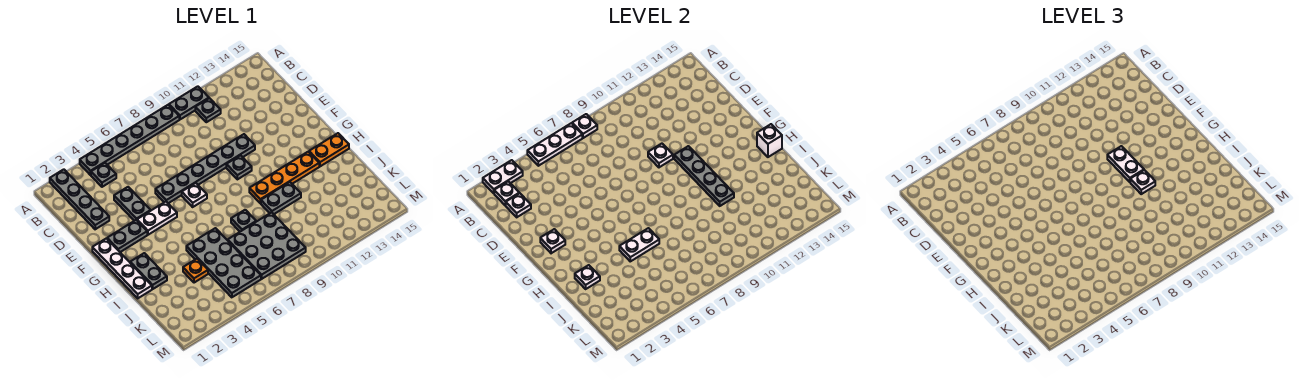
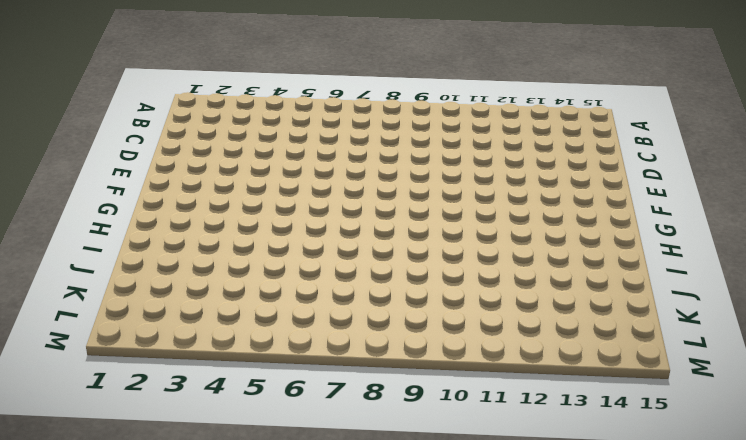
none -> grey plate A2:D2 level 1
none -> grey plate A4:A9 level 1
none -> grey plate A10:A11 level 1
none -> grey plate B4 level 1

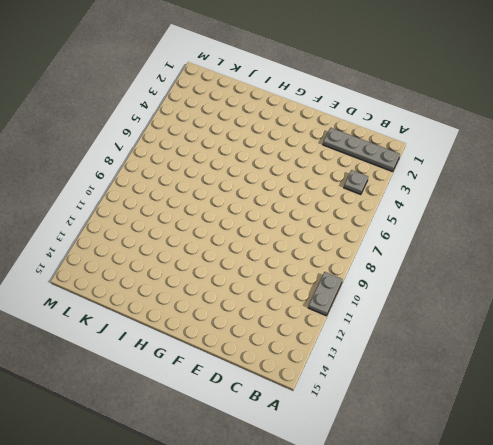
none -> grey plate A4:A9 level 1
none -> grey plate B11 level 1
none -> grey plate D4:E4 level 1
none -> grey plate E6:E11 level 1

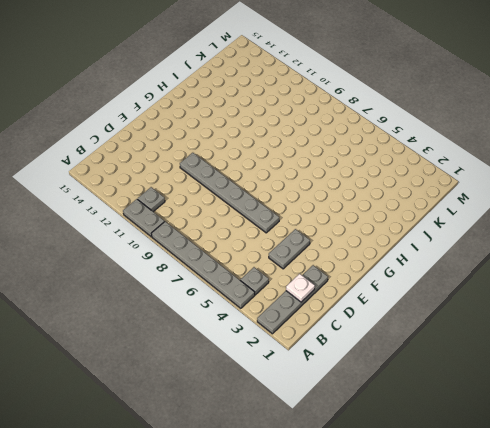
none -> white plate F1:I1 level 1
none -> grey plate F2:F3 level 1
none -> white plate F4:F5 level 1
none -> white plate F7 level 1

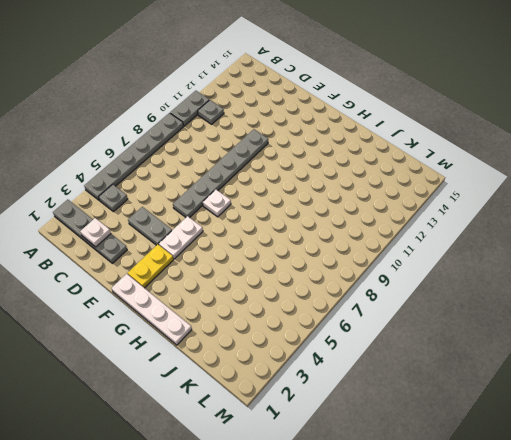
yellow plate F2:F3 level 1 -> grey plate F2:F3 level 1
none -> grey plate F10 level 1
none -> grey plate H2:I2 level 1
none -> orange plate H10:H13 level 1
none -> orange plate H14:H15 level 1

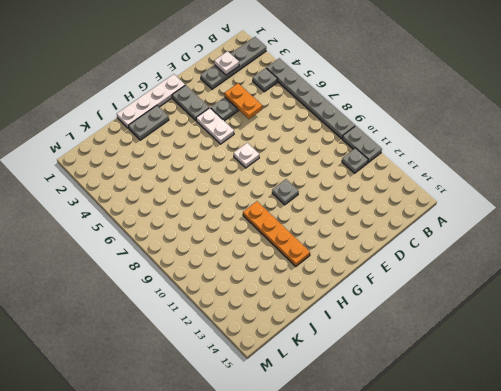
orange plate D4:D5 level 2 -> orange plate H14:H15 level 1
none -> grey plate E6:E11 level 1
none -> grey plate I5:L6 level 1
none -> grey plate I8 level 1
none -> grey plate I10:I11 level 1

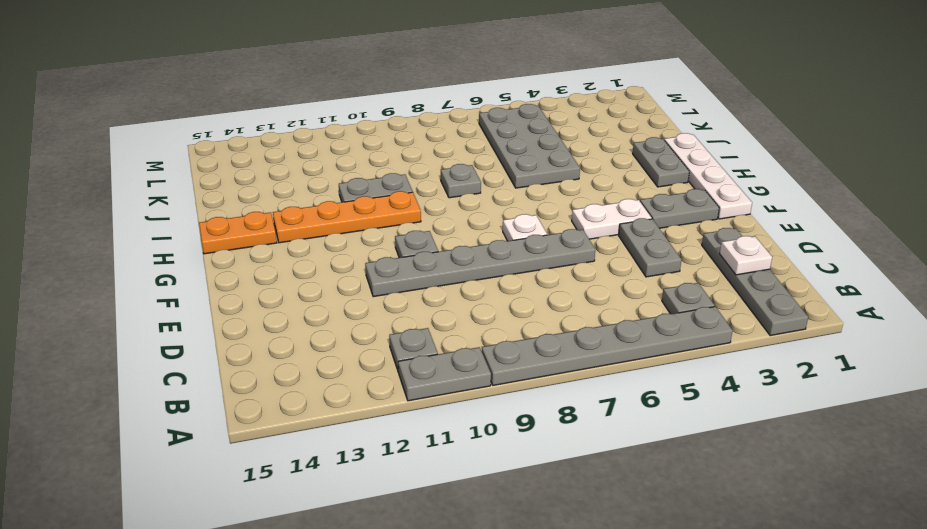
none -> orange plate J4 level 1
none -> grey plate J7:L9 level 1
none -> white plate A2:A3 level 2
none -> white plate A5:A7 level 2

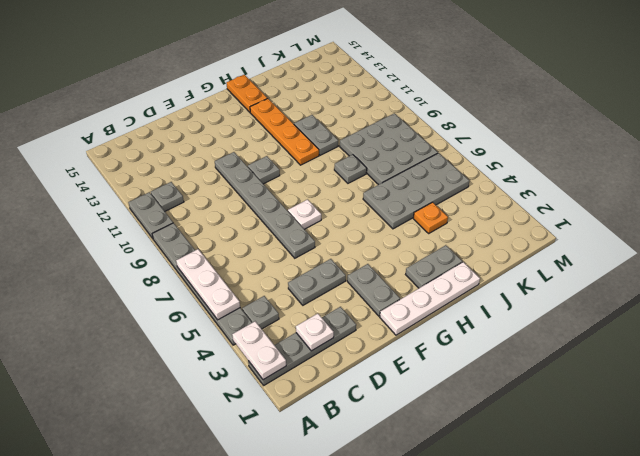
none -> white plate F4:F5 level 1
none -> white plate A8 level 2
none -> white plate B2 level 2
none -> white plate E10 level 2

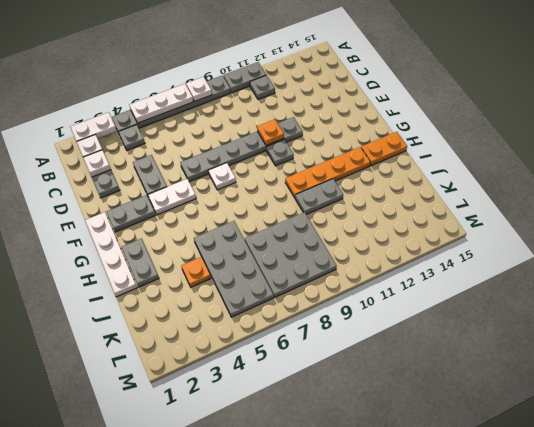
orange plate E10 level 2 -> white plate E10 level 2
none -> grey plate I8 level 1
none -> white plate F2 level 2
none -> grey plate F11:I11 level 2
none -> white brick H15 level 2

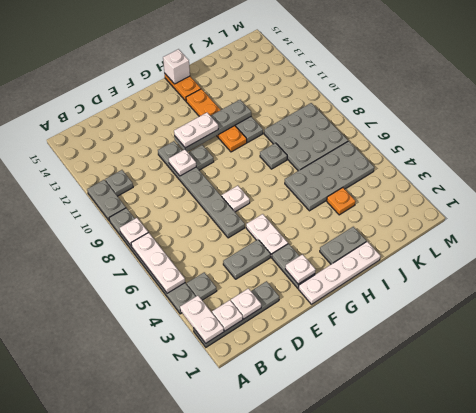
none -> white plate I2 level 2
none -> white plate I5:I6 level 2
none -> white plate H11 level 3

